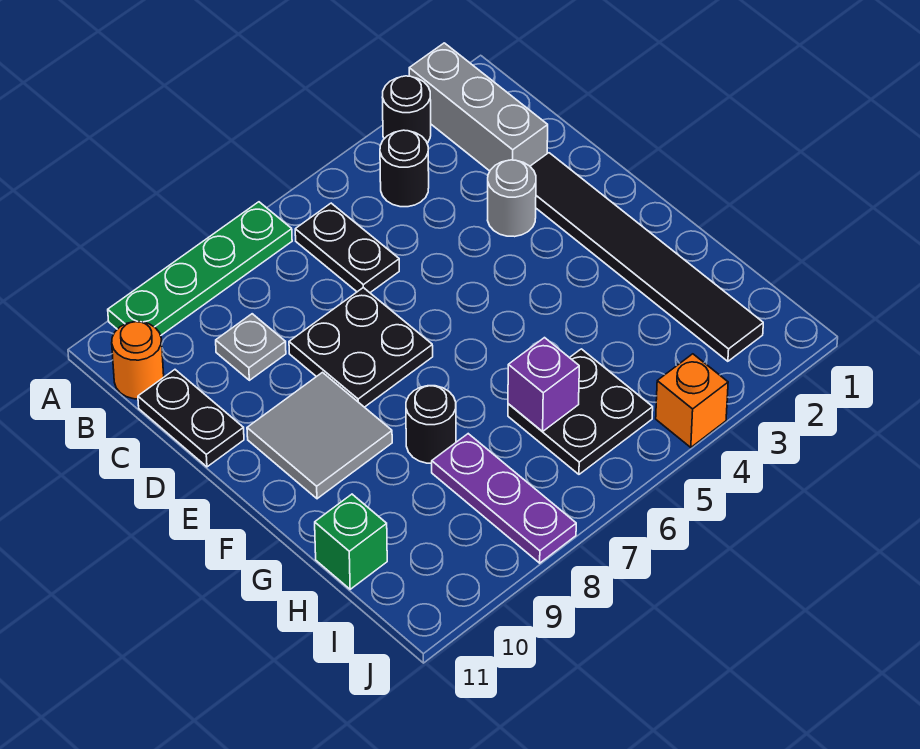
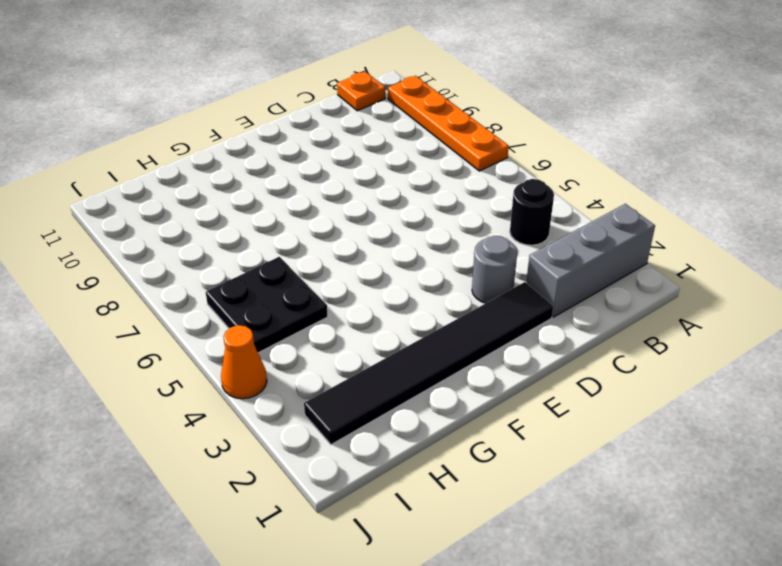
orange plate A7:A10 level 1 -> green plate A7:A10 level 1
orange plate B11 level 1 -> orange round brick B11 level 1
orange cone J4 level 1 -> orange brick J4 level 1
none -> black round brick A3 level 1
none -> black plate B6:C6 level 1
none -> grey plate C9 level 1

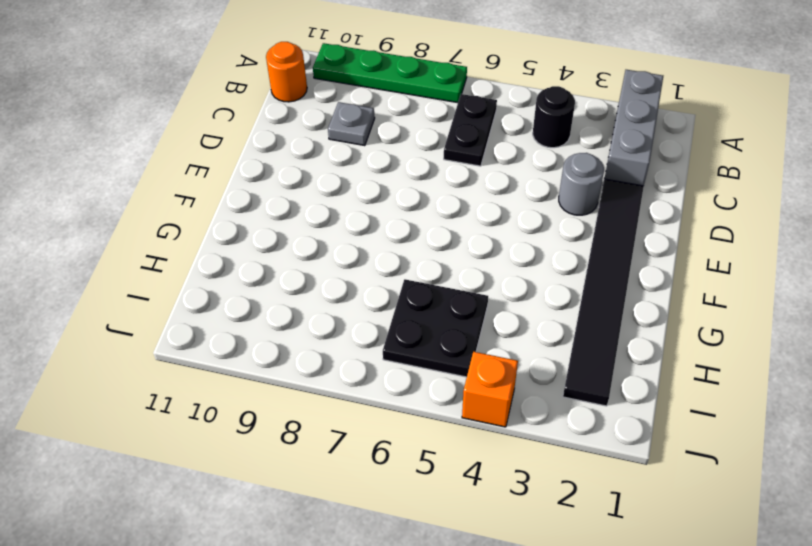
none -> black round brick A3 level 1
none -> black plate C11:D11 level 1
none -> black plate D7:E8 level 1

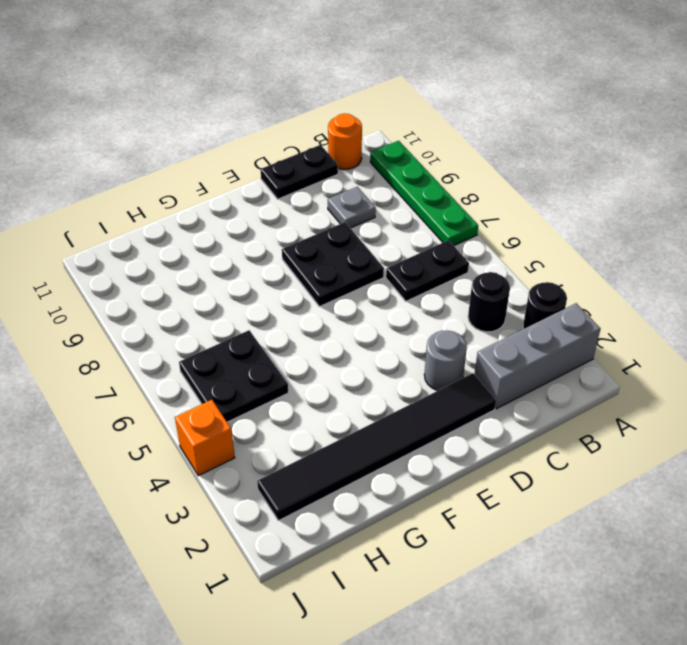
none -> grey tile E9:F10 level 1
none -> black round brick G8 level 1
none -> purple plate H8:J8 level 1

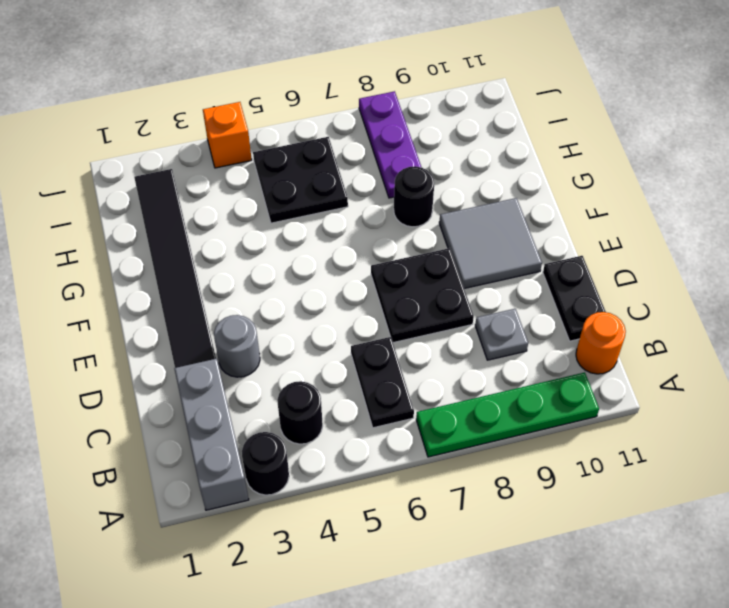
none -> green brick H11 level 1
none -> purple brick H6 level 2

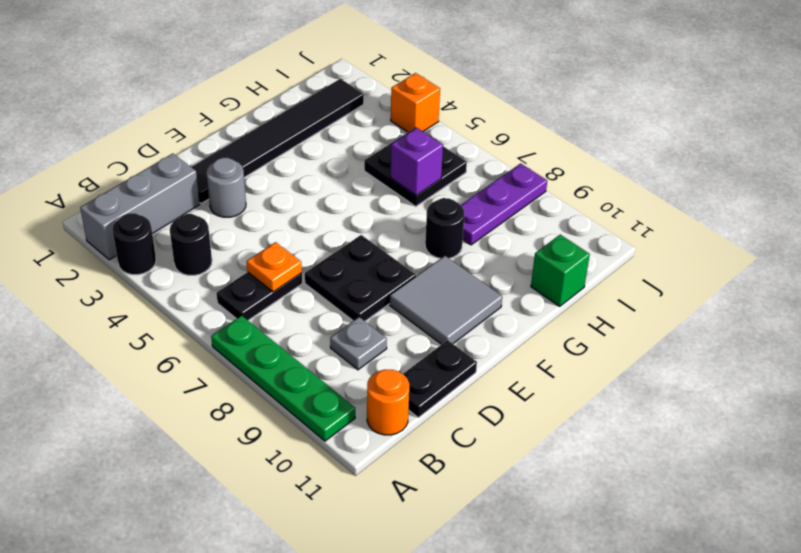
orange plate C6 level 2 -> none

